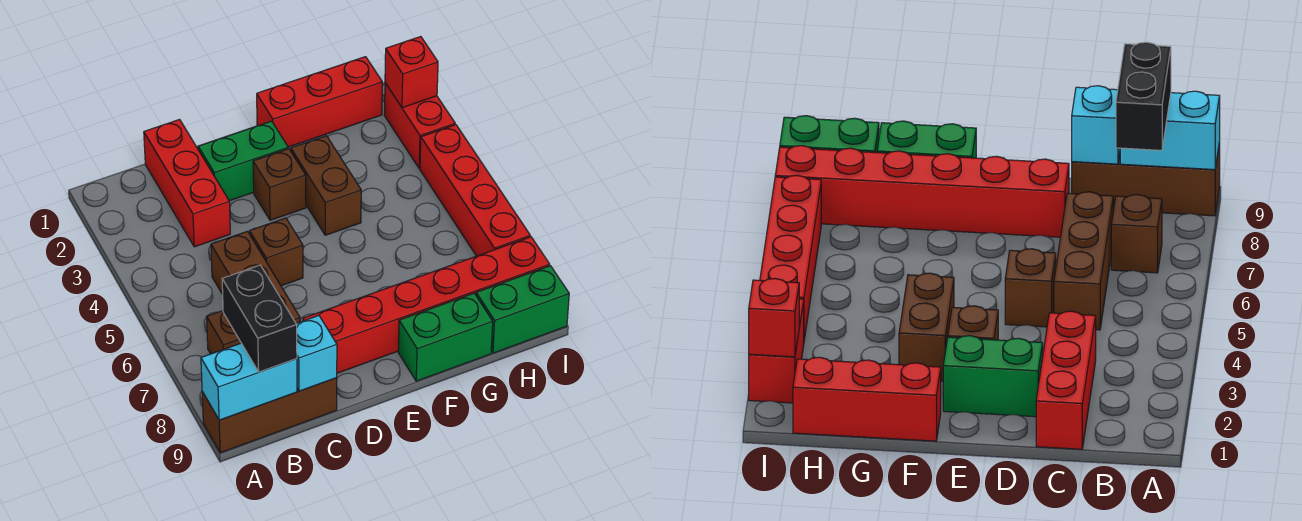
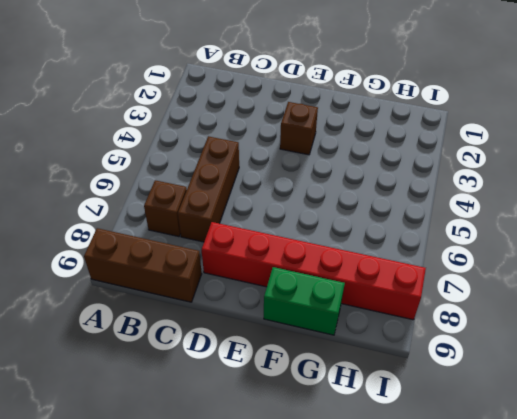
none -> red brick C1:C3 level 1
none -> green brick D2:E2 level 1
none -> brown brick D5 level 1

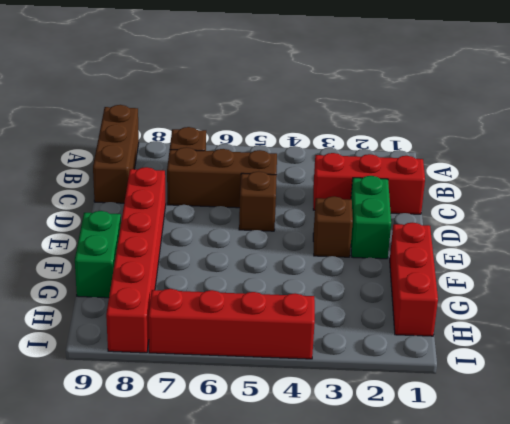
none -> brown brick F3:F4 level 1
none -> green brick H9:I9 level 1
none -> red brick I2:I3 level 1

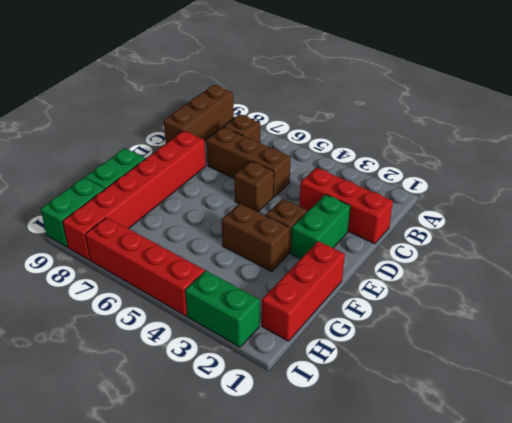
green brick I2:I3 level 1 -> red brick I2:I3 level 1
none -> cyan brick A9:B9 level 2
none -> cyan brick C9 level 2
none -> red brick I2 level 2

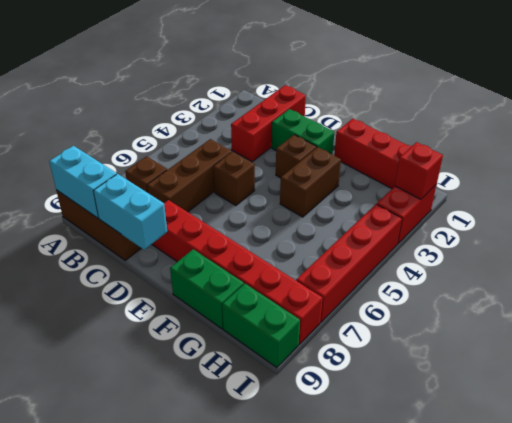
cyan brick C9:D9 level 2 -> cyan brick C9 level 2
none -> black brick B8:B9 level 3

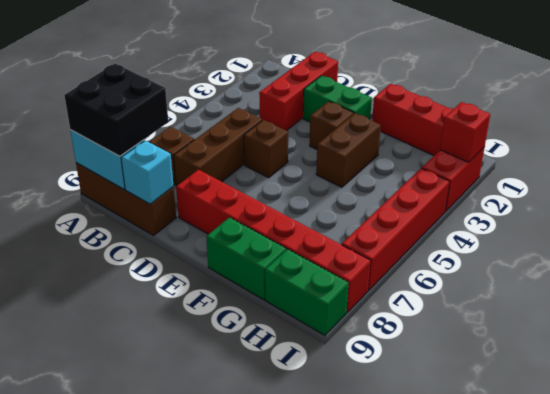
black brick A8:B9 level 3 -> black brick B8:B9 level 3

